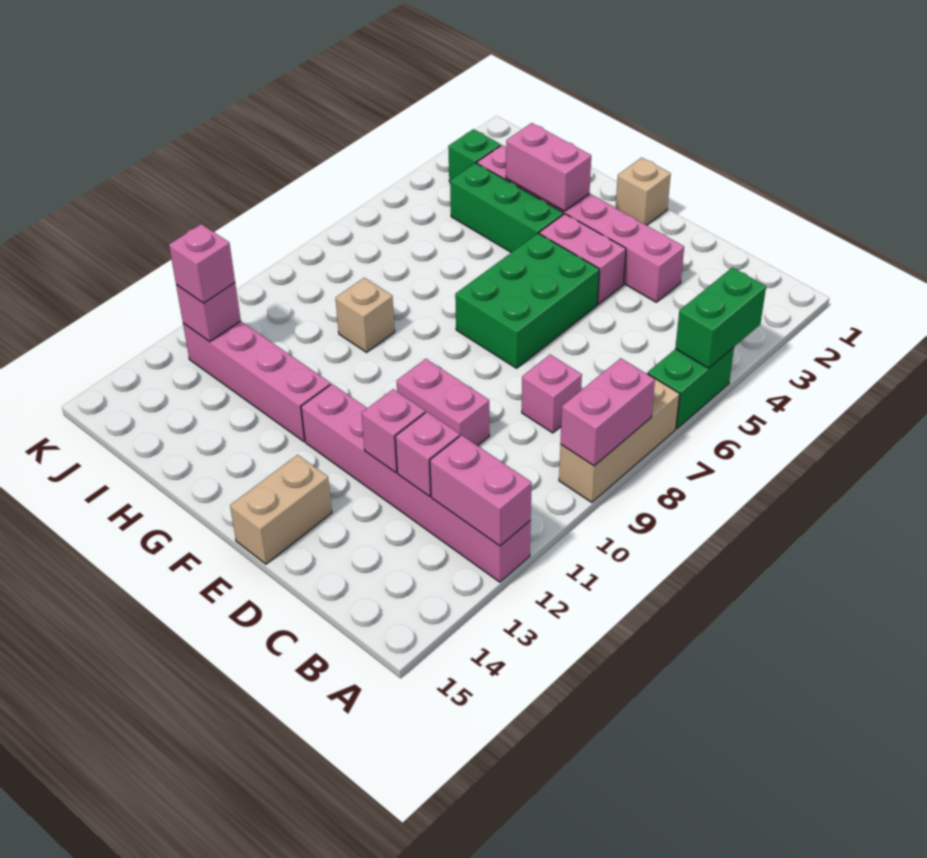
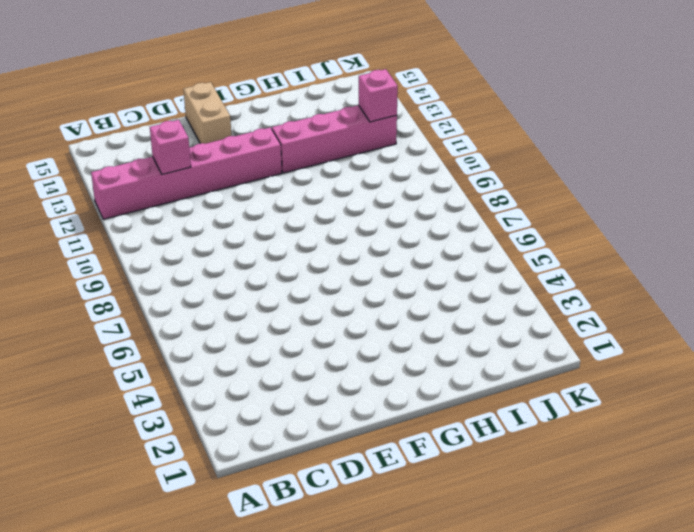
none -> green brick A5:A6 level 1
none -> tan brick A7:A9 level 1
none -> pink brick C8 level 1

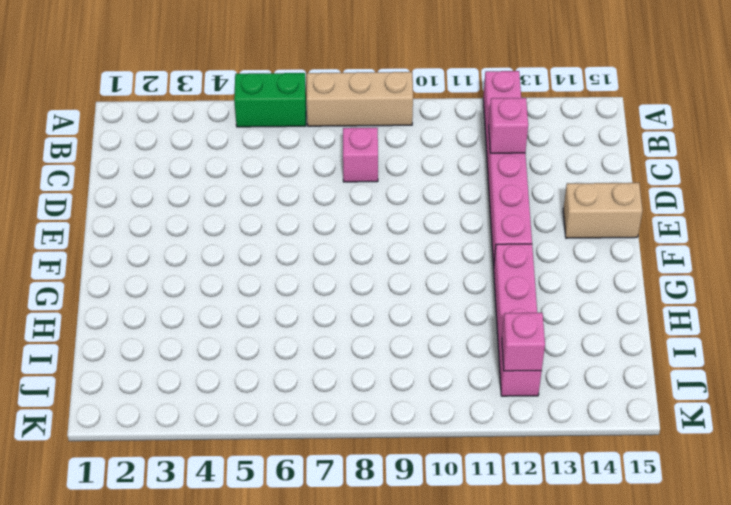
none -> pink brick D3:I3 level 1
none -> pink brick D10:E10 level 1
none -> pink brick E4:F4 level 1

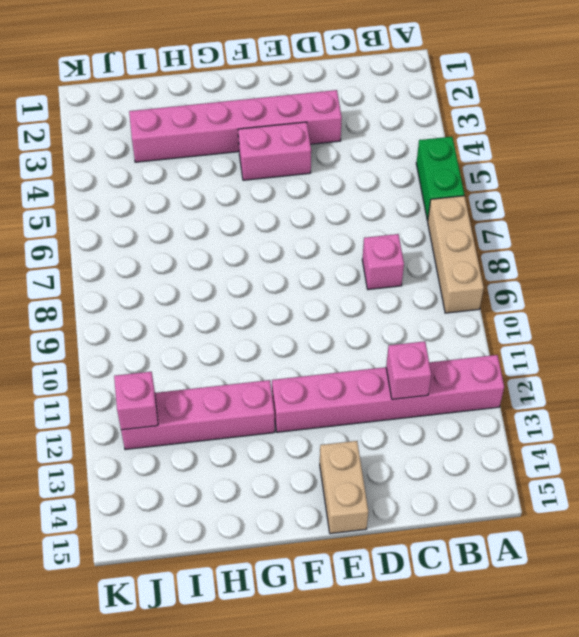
none -> pink brick D10:E10 level 1
none -> green brick E5:F7 level 1
none -> tan brick F1 level 1

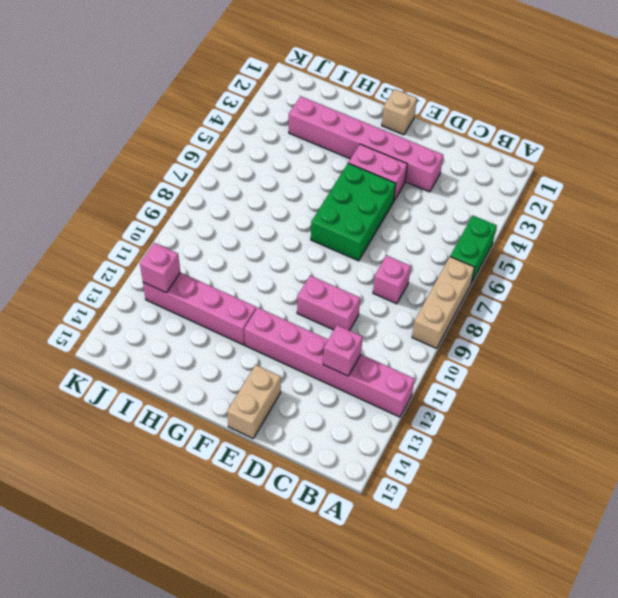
none -> green brick G4:I4 level 1
none -> tan brick H9 level 1
none -> green brick J3 level 1

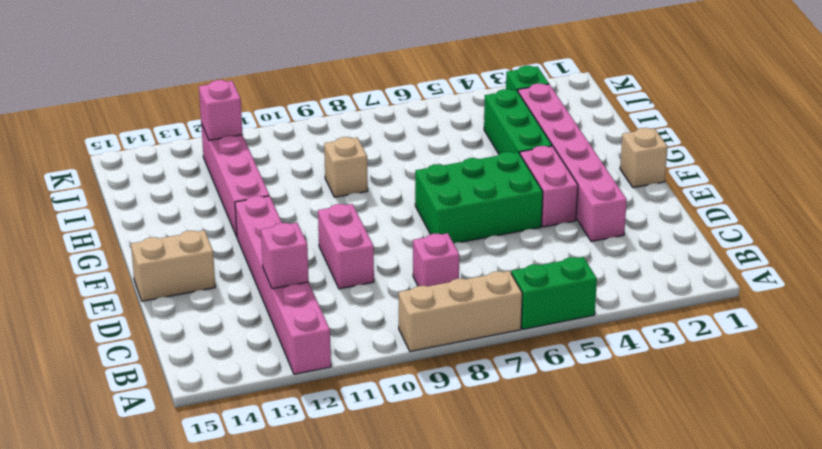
none -> green brick A4:A5 level 2
none -> pink brick A8:A9 level 2
none -> pink brick A12:B12 level 2

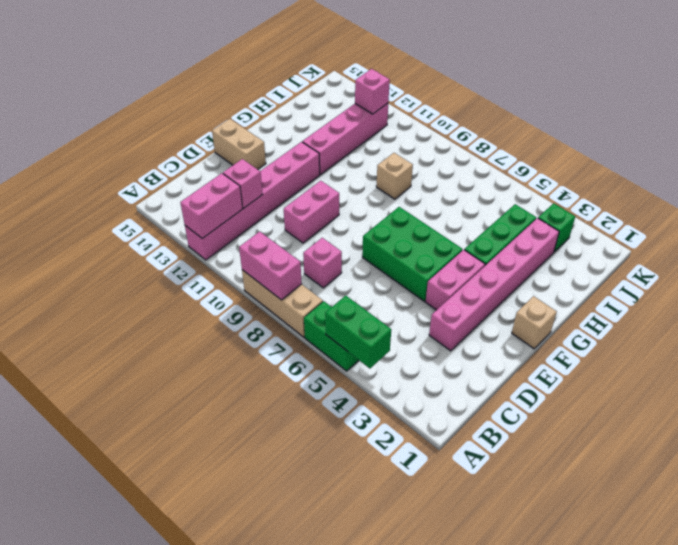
none -> pink brick D12 level 2
none -> pink brick G3:H3 level 2
none -> pink brick J12 level 3

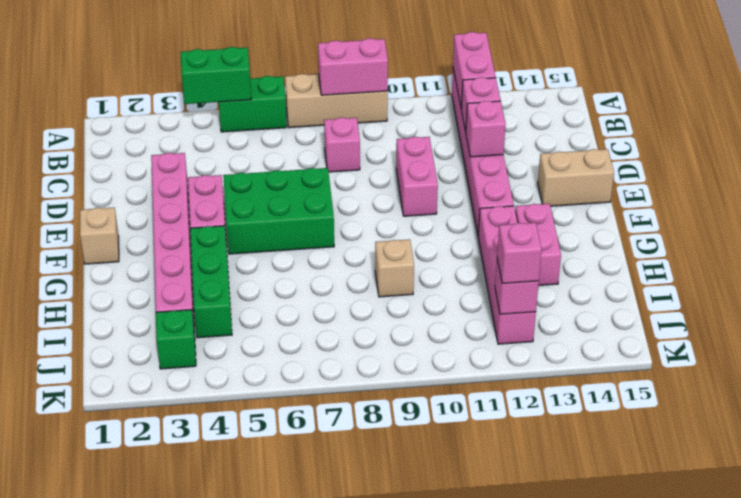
pink brick G13:H13 level 1 -> pink brick G3:H3 level 2

